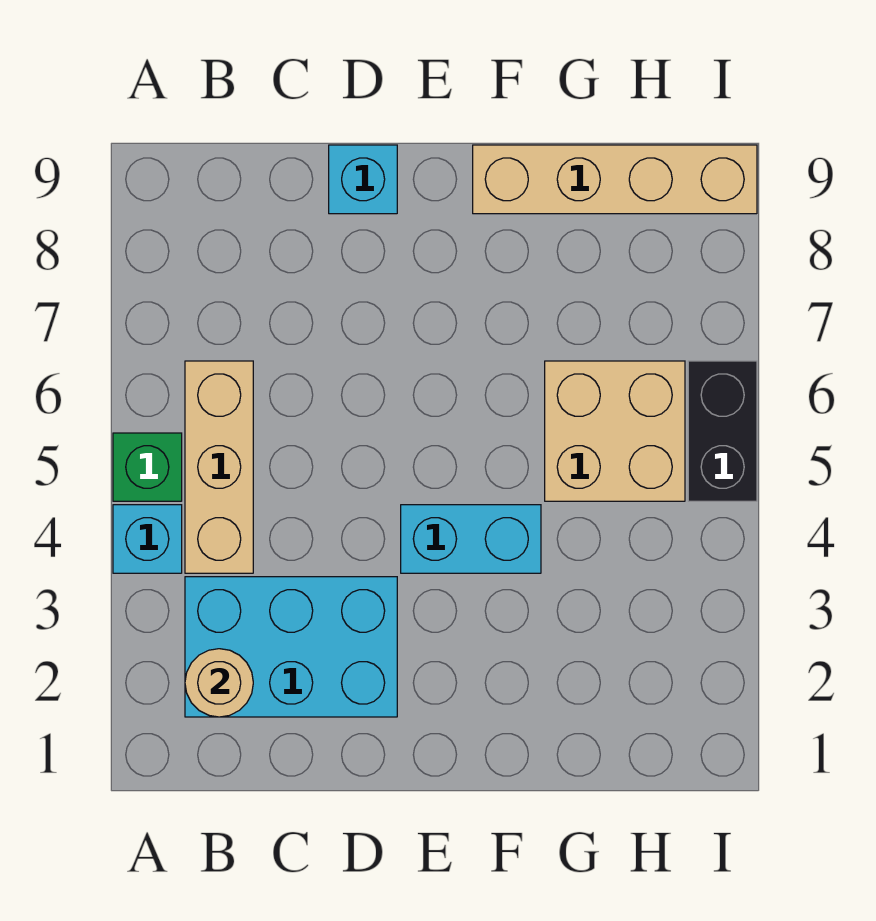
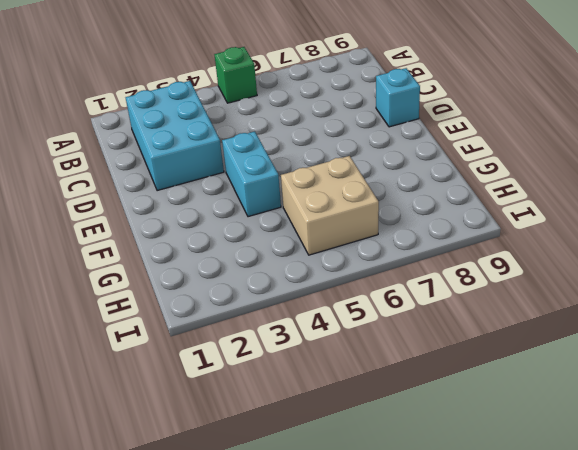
none -> cyan brick A4 level 1
none -> tan brick B4:B6 level 1

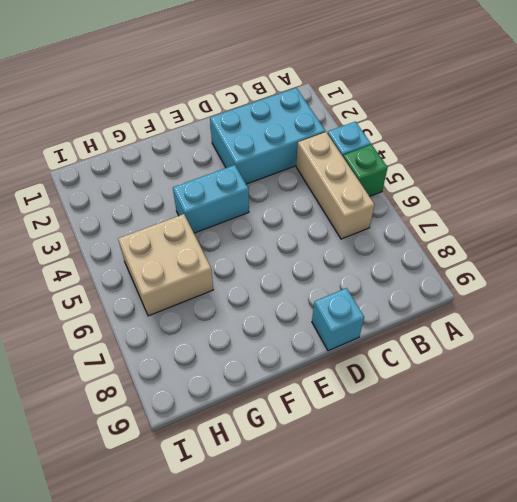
none -> tan brick F9:I9 level 1
none -> black brick I5:I6 level 1

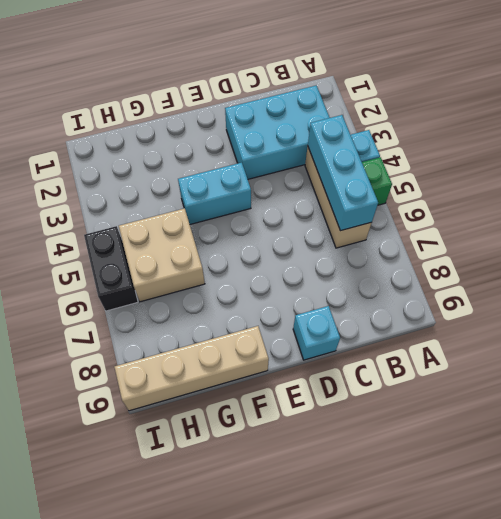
cyan brick B4:B6 level 2 -> none
none -> tan round brick B2 level 2

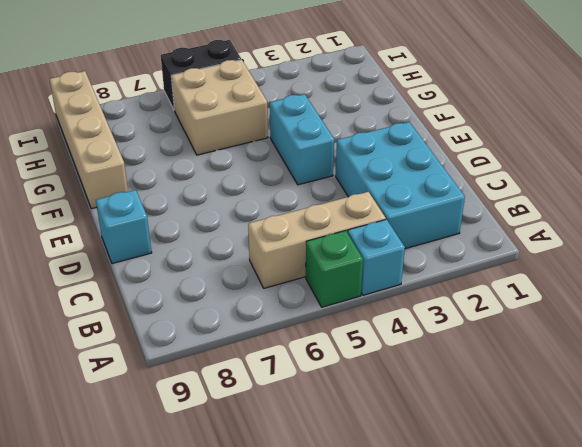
none -> tan round brick B2 level 2

